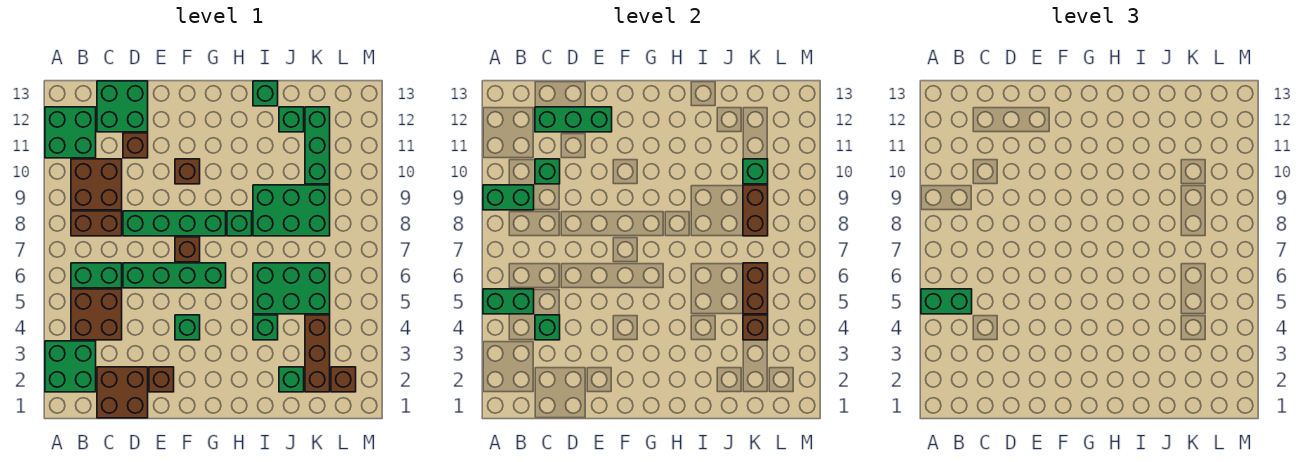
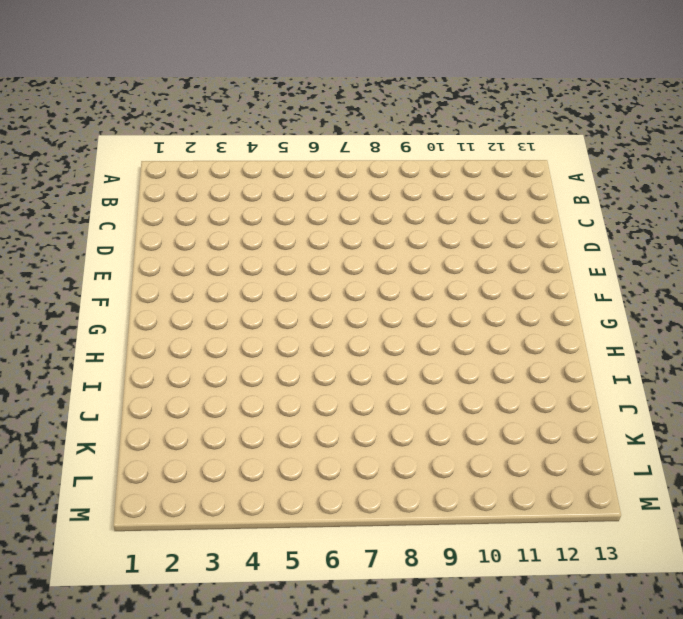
none -> green brick A2:B3 level 1
none -> green brick A11:B12 level 1
none -> brown brick B4:C5 level 1
none -> green brick B6:C6 level 1

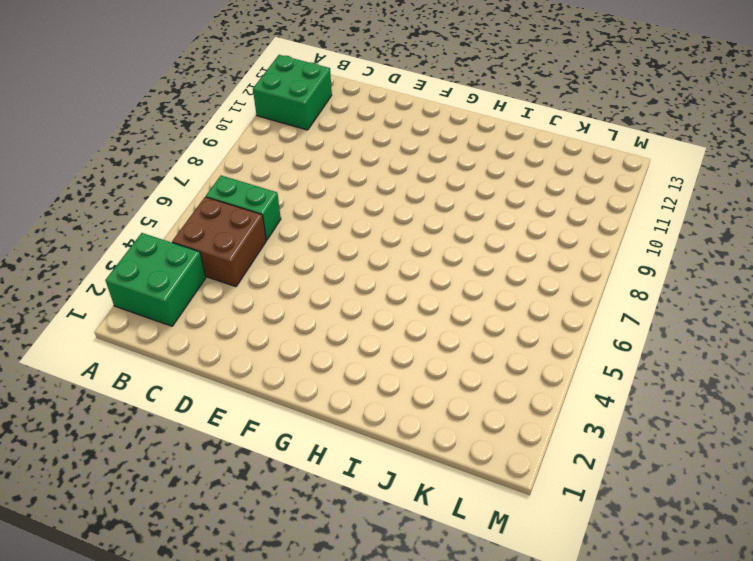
none -> brown brick B8:C8 level 1
none -> brown brick B9:C10 level 1
none -> brown brick C1:D2 level 1
none -> green brick C12:D13 level 1

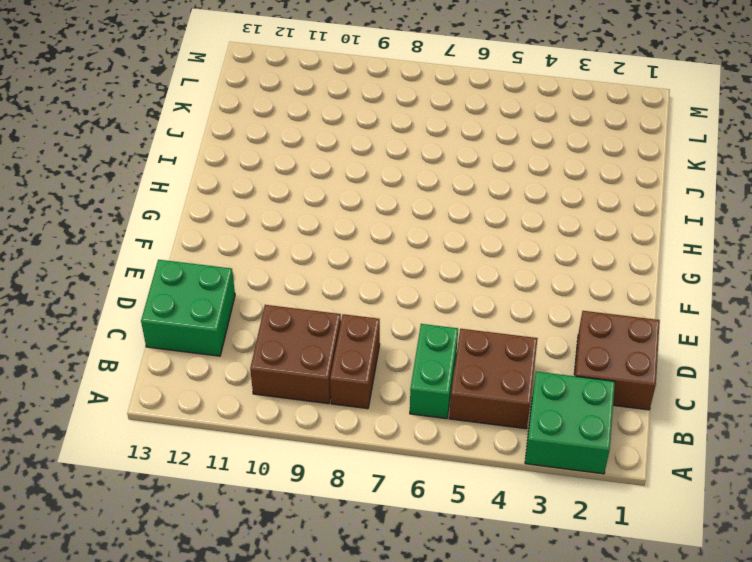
none -> green brick A11:B12 level 1
none -> green brick D6:G6 level 1
none -> green brick D8:G8 level 1
none -> brown brick D11 level 1

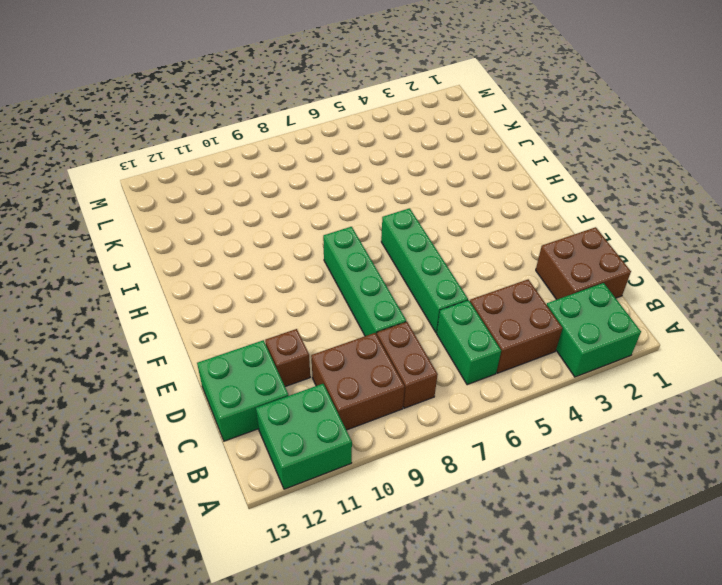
none -> brown brick E2 level 1
none -> green brick F4 level 1
none -> brown brick F7 level 1
none -> brown brick F10 level 1

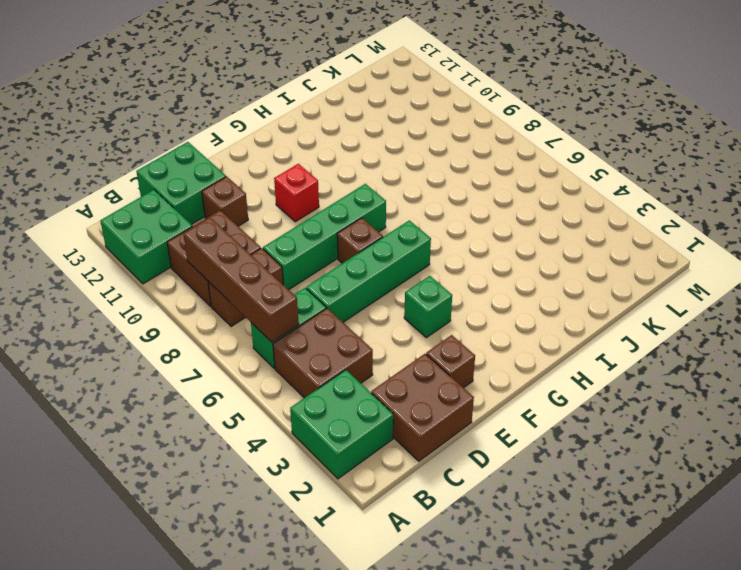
brown brick B6:B9 level 2 -> green brick A9:B9 level 2
red brick F10 level 1 -> brown brick F10 level 1
none -> green brick H8 level 1
none -> green brick I4 level 1
none -> green brick I5:K6 level 1
none -> green brick I8:K9 level 1

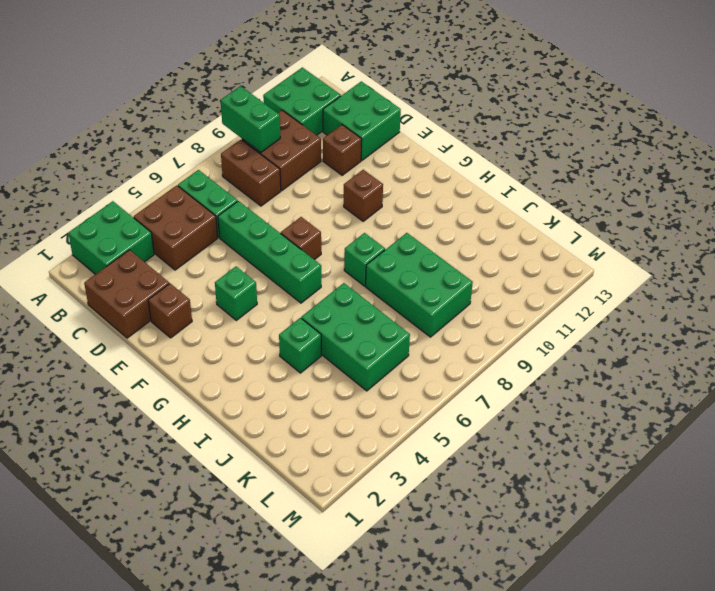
none -> green brick D8:G8 level 1
none -> green brick I13 level 1
none -> green brick J2 level 1
none -> green brick J12 level 1

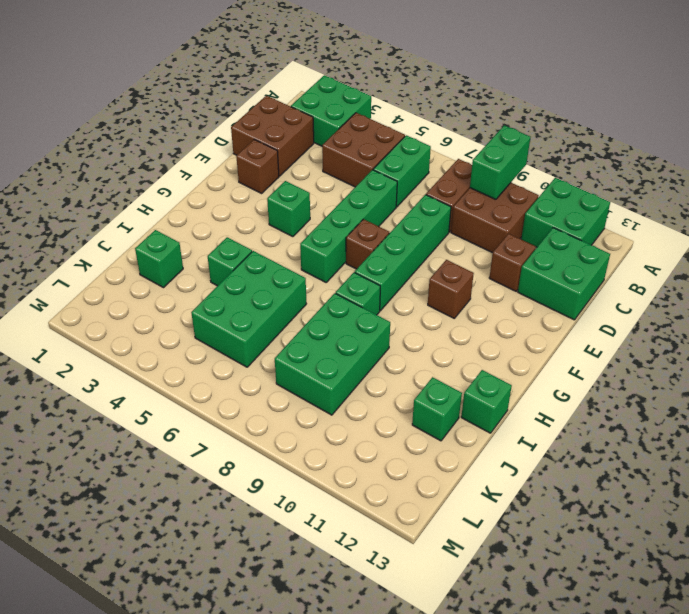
none -> brown brick K2:K4 level 1
none -> green brick K10:K12 level 1
none -> brown brick L2 level 1
none -> green brick A5:B5 level 2

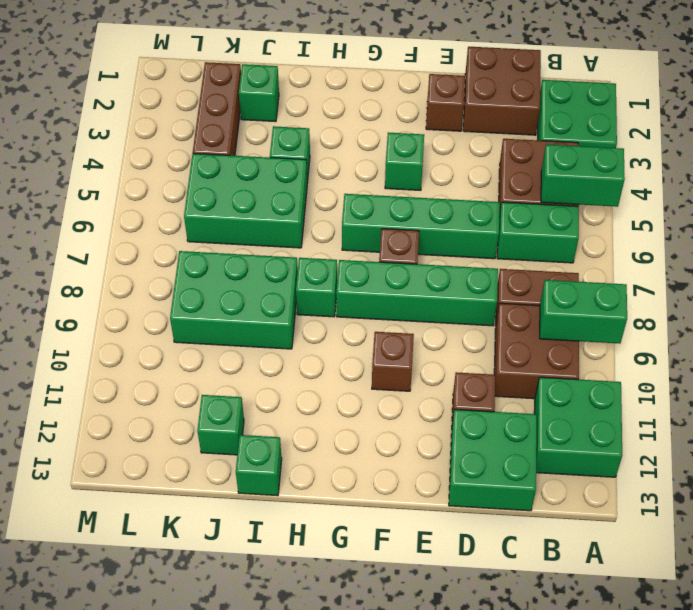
none -> green brick K10:K12 level 1
none -> brown brick L2 level 1
none -> green brick C4 level 2
none -> green brick C10 level 2

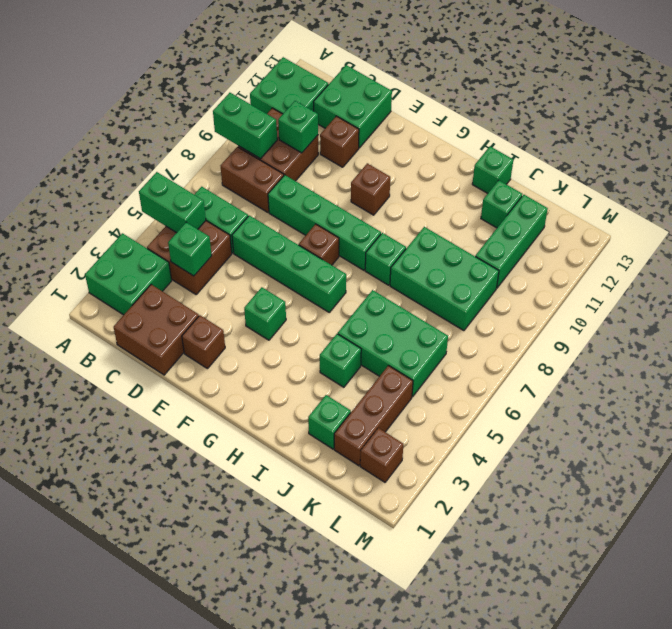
none -> green brick C12:E12 level 2
none -> brown brick K4 level 2
none -> brown brick K5:K6 level 2
none -> brown brick K8:K9 level 2

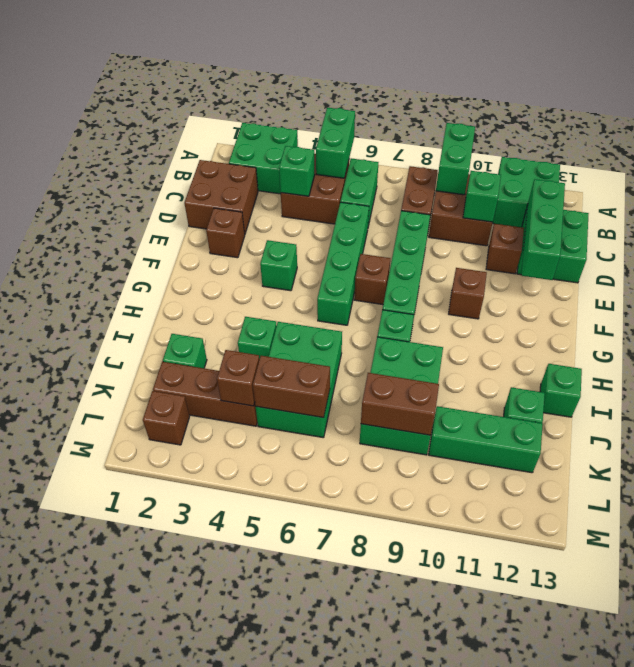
none -> green brick K10 level 2
none -> green brick A5:B5 level 3

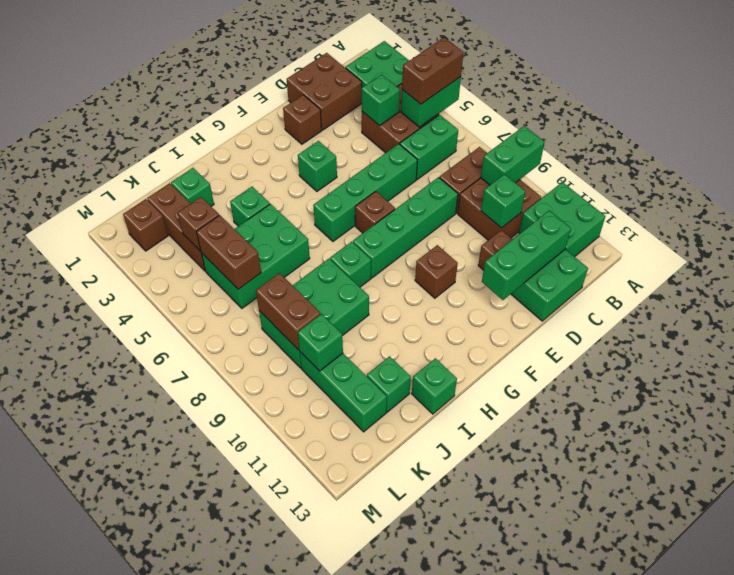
brown brick A5:B5 level 3 -> green brick A5:B5 level 3

